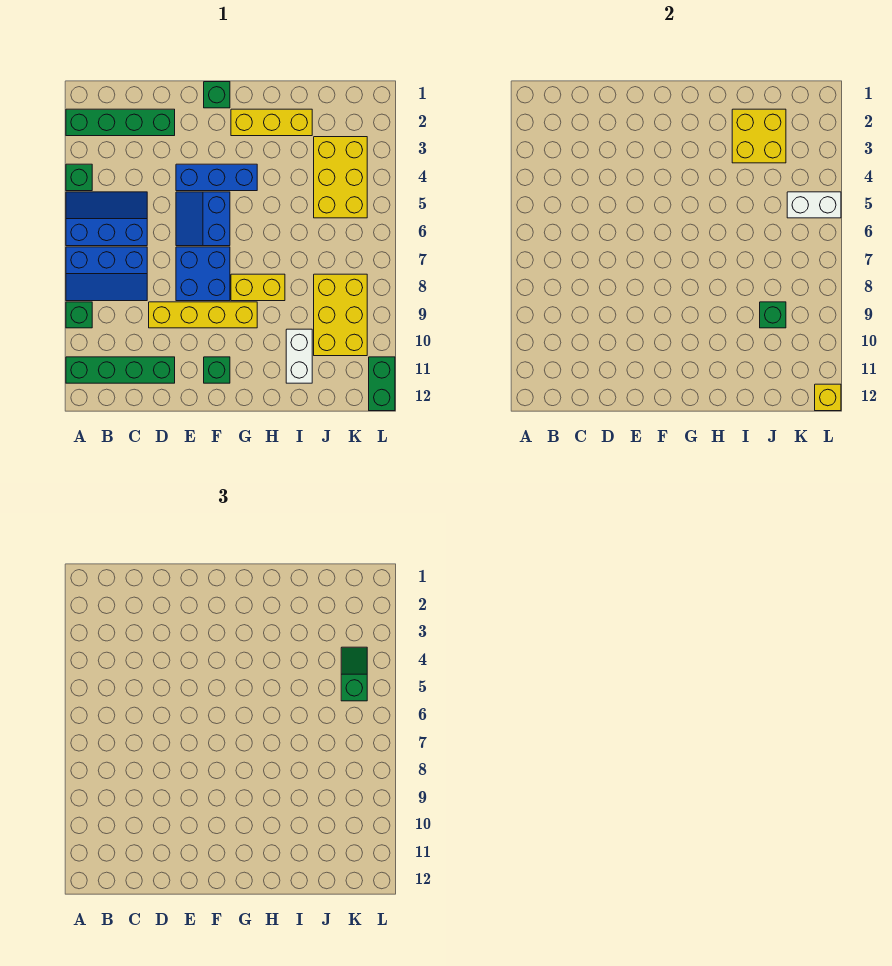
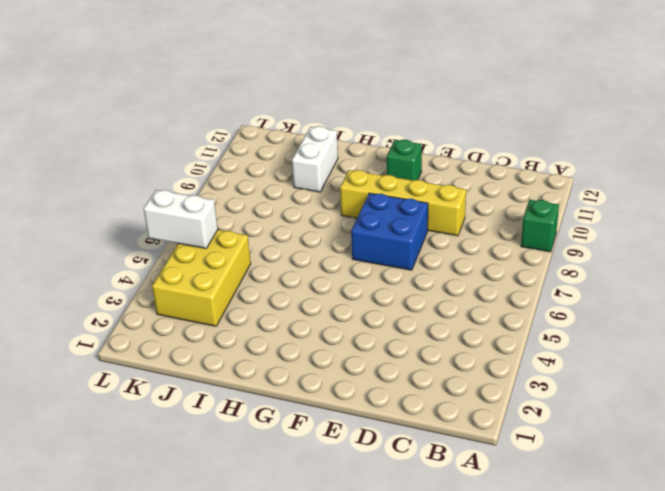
none -> green brick A2:D2 level 1
none -> green brick A4 level 1
none -> blue slope A5:C6 level 1 top 6

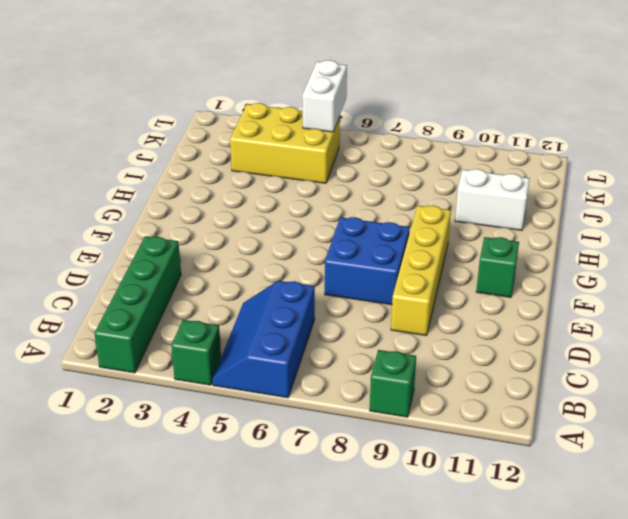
none -> blue slope A7:C8 level 1 top 7
none -> green brick A11:D11 level 1
none -> blue brick E4:G4 level 1

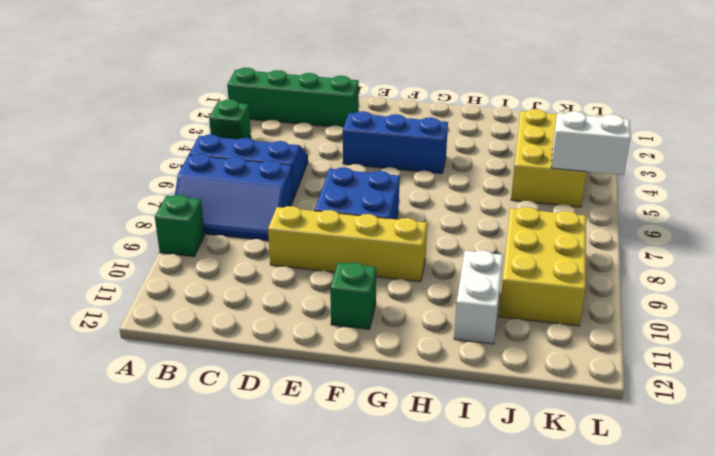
none -> green brick A11:D11 level 1
none -> blue slope E5:F6 level 1 top F
none -> green brick F1 level 1

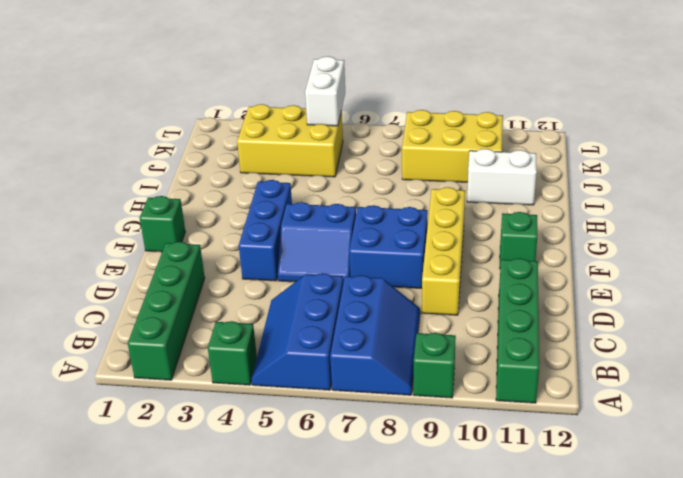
none -> yellow brick G2:I2 level 1
none -> yellow brick G8:H8 level 1
none -> green brick L11:L12 level 1

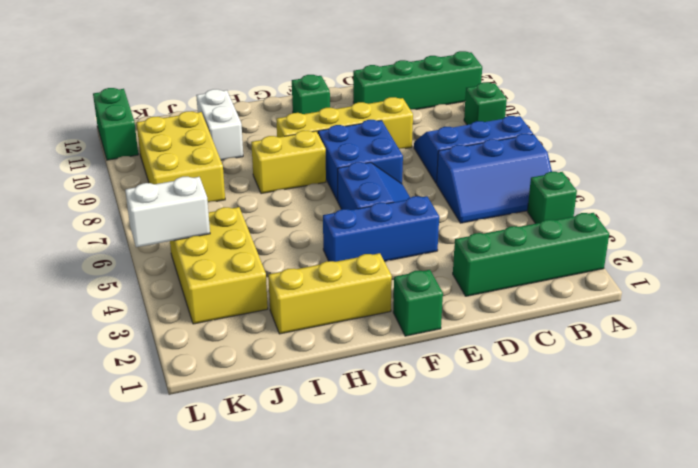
none -> yellow brick I2:J3 level 2
none -> green brick J9 level 2
none -> yellow brick L12 level 2

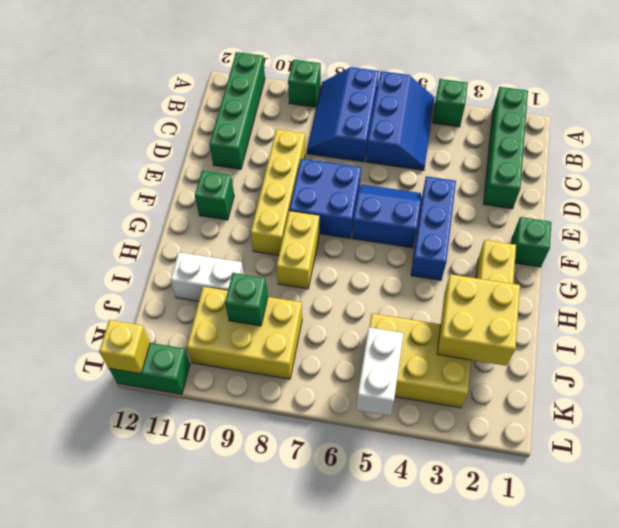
none -> green slope K4:K5 level 3 top 5

